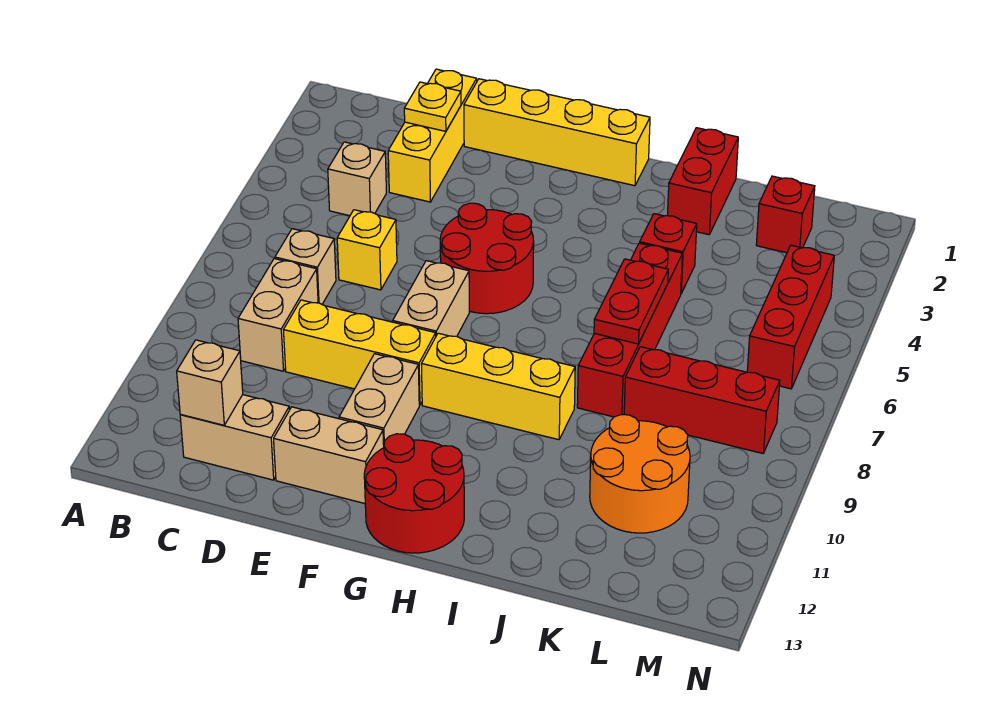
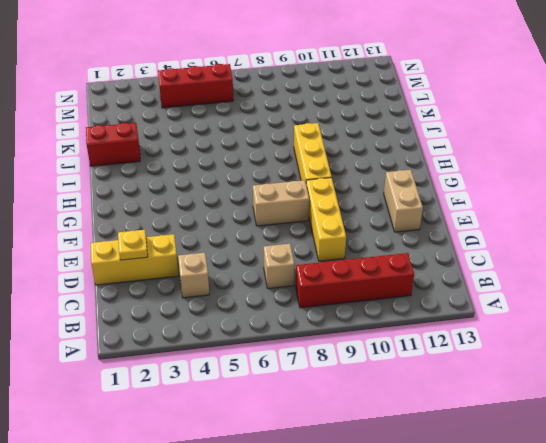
red brick B8:B11 level 1 -> red brick J5:J8 level 1
none -> tan brick C8:C9 level 1
none -> tan brick C12:D12 level 1
none -> yellow brick D6 level 1

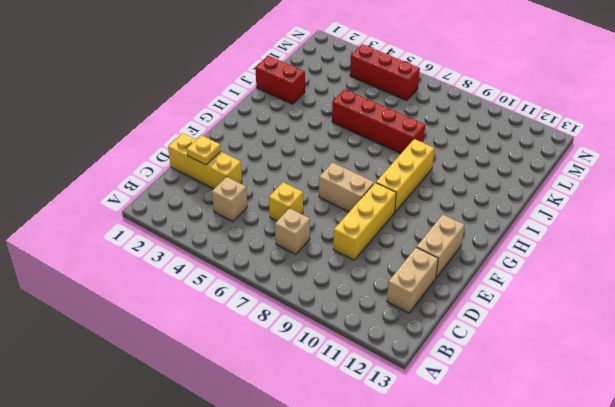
none -> tan brick C8:C9 level 1
none -> yellow brick E1:H1 level 1
none -> red round brick F5:G6 level 1

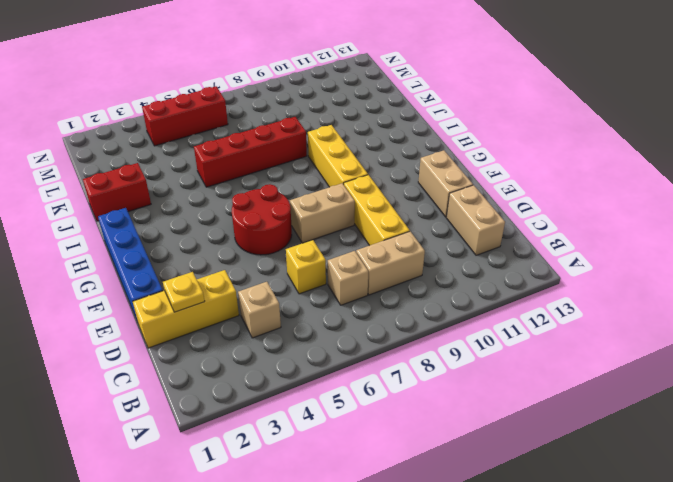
blue brick E1:H1 level 1 -> yellow brick E1:H1 level 1
none -> tan brick F10:F11 level 1
none -> red round brick G12:H13 level 1
none -> red brick J4 level 1

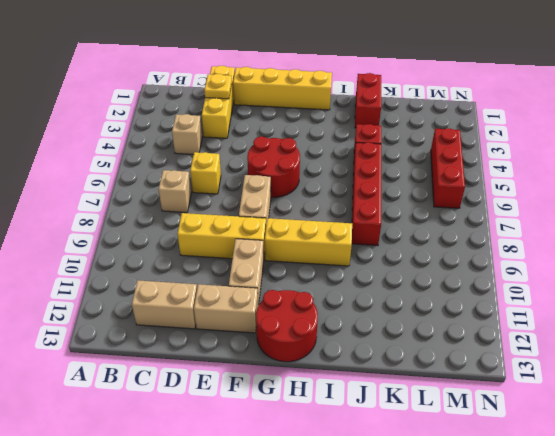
none -> tan brick C8:C9 level 1
none -> red brick K8:M8 level 1
none -> orange round brick K10:L11 level 1

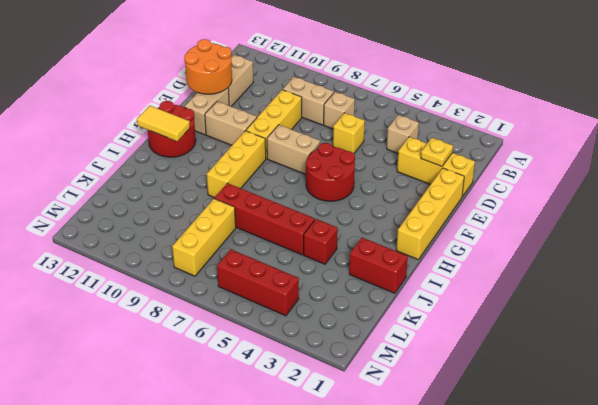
orange round brick D12:E13 level 2 -> orange round brick K10:L11 level 1
yellow tile H12:H13 level 2 -> none
yellow brick K8:M8 level 1 -> red brick K8:M8 level 1
none -> red brick L2 level 1
none -> tan brick C12 level 2
none -> red plate J6:J7 level 2

